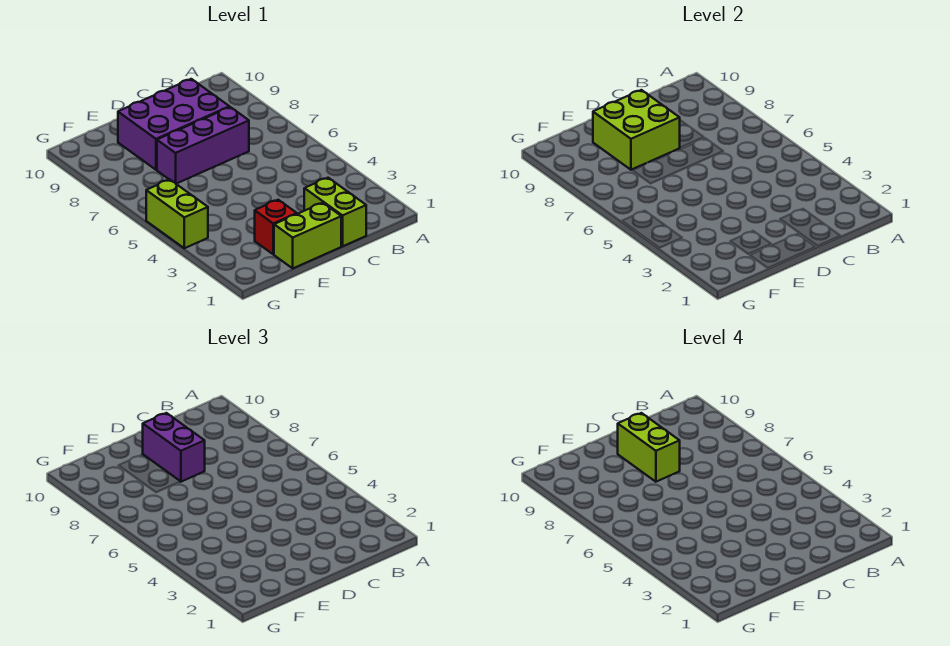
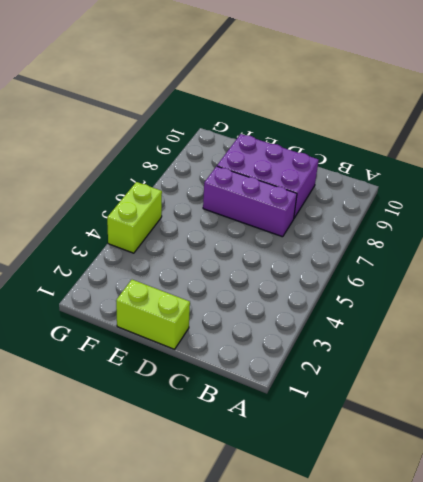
none -> lime brick C1:C2 level 1
none -> red brick E2 level 1

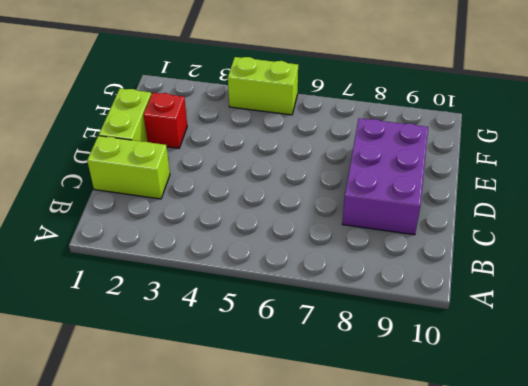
none -> purple brick C7:E7 level 1
none -> lime brick D8:E9 level 2

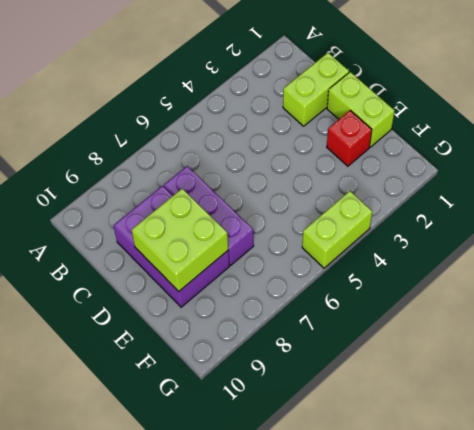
none -> purple brick D8:D9 level 3
none -> lime brick D8:D9 level 4

